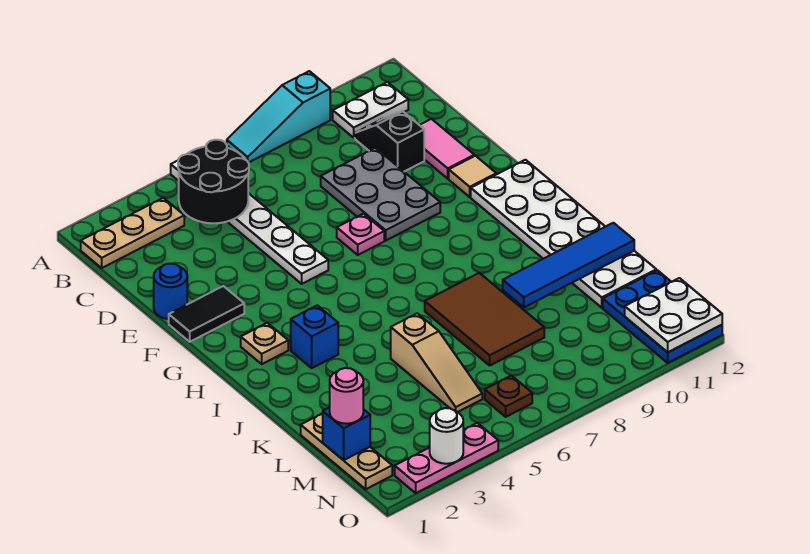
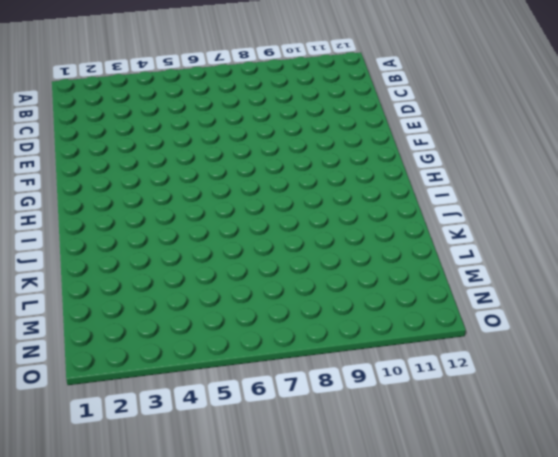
none -> white plate A5:F5 level 1
none -> cyan slope A7:A9 level 1 top 9
none -> tan plate B1:B3 level 1

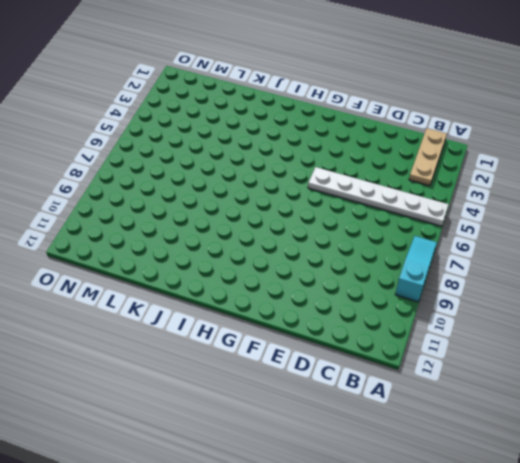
none -> white plate B10:B11 level 1
none -> black slope C10:D10 level 1 top D
none -> grey plate D8:F9 level 1

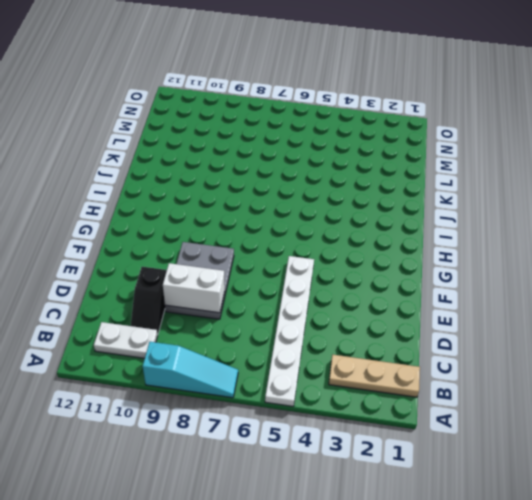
white brick D8:D9 level 2 -> none
none -> pink tile D11:E11 level 1
none -> blue round brick E1 level 1
none -> black tile F1:F2 level 1

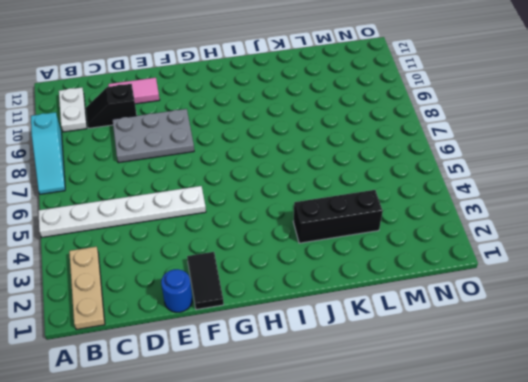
black brick J3:L3 level 1 -> none
none -> pink plate F7 level 1
none -> tan tile F11 level 1
none -> white plate G11:L12 level 1

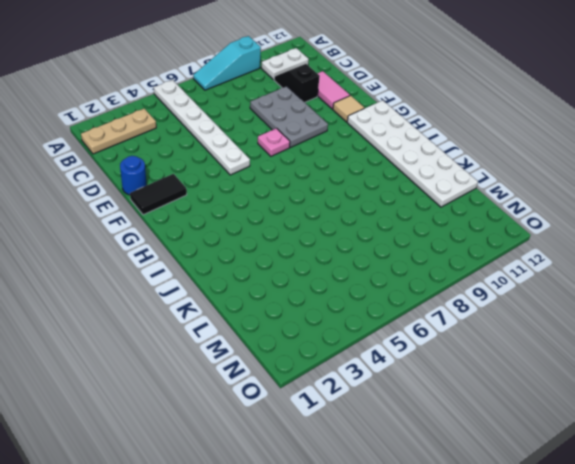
none -> tan plate H2 level 1
none -> blue brick I3 level 1
none -> brown tile J7:L8 level 1

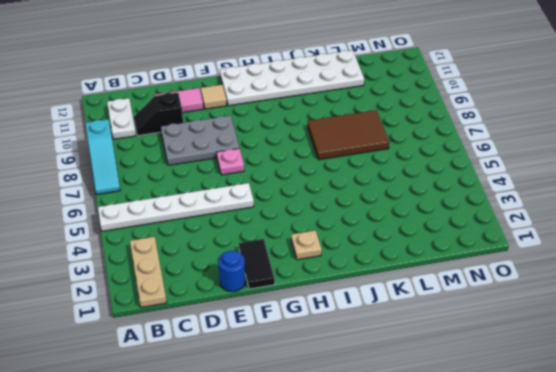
none -> blue brick I3 level 1
none -> tan slope K5:M5 level 1 top K
none -> tan plate L1:N1 level 1

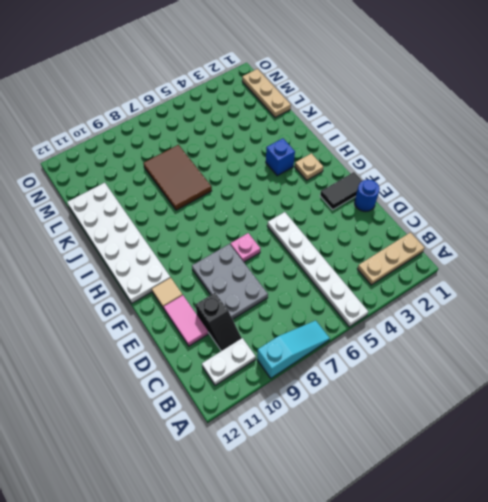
none -> tan slope K5:M5 level 1 top K
none -> blue plate M11:O12 level 1
none -> brown plate N6 level 1

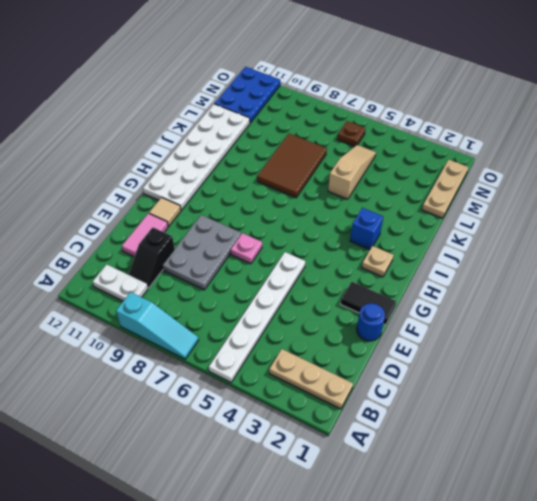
none -> pink plate O2:O4 level 1
none -> black round brick B4:C5 level 2
none -> blue tile K9:K12 level 2

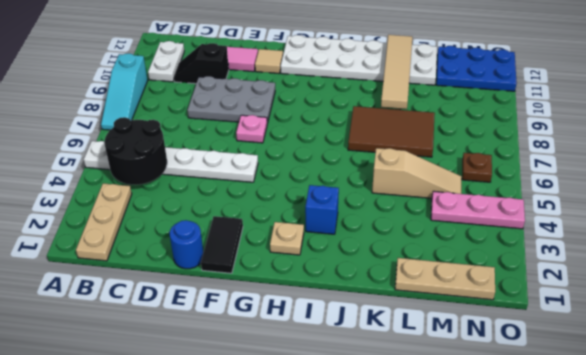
tan tile K9:K12 level 2 -> blue tile K9:K12 level 2
pink plate M4:O4 level 1 -> pink plate O2:O4 level 1
none -> blue brick M1 level 2
none -> white plate N11:O12 level 2
none -> white round brick O3 level 2

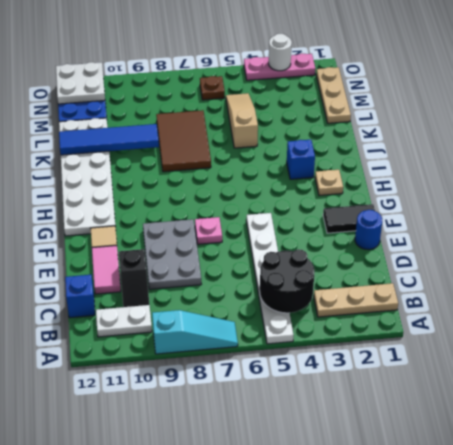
blue brick C12 level 1 -> blue brick M1 level 2
none -> pink round brick M1 level 3

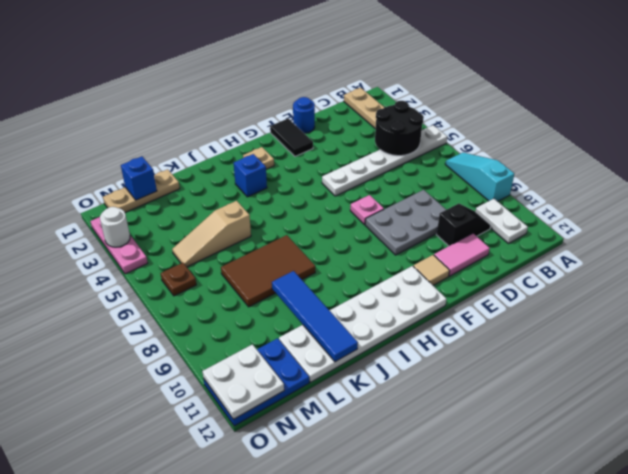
none -> pink round brick M1 level 3

